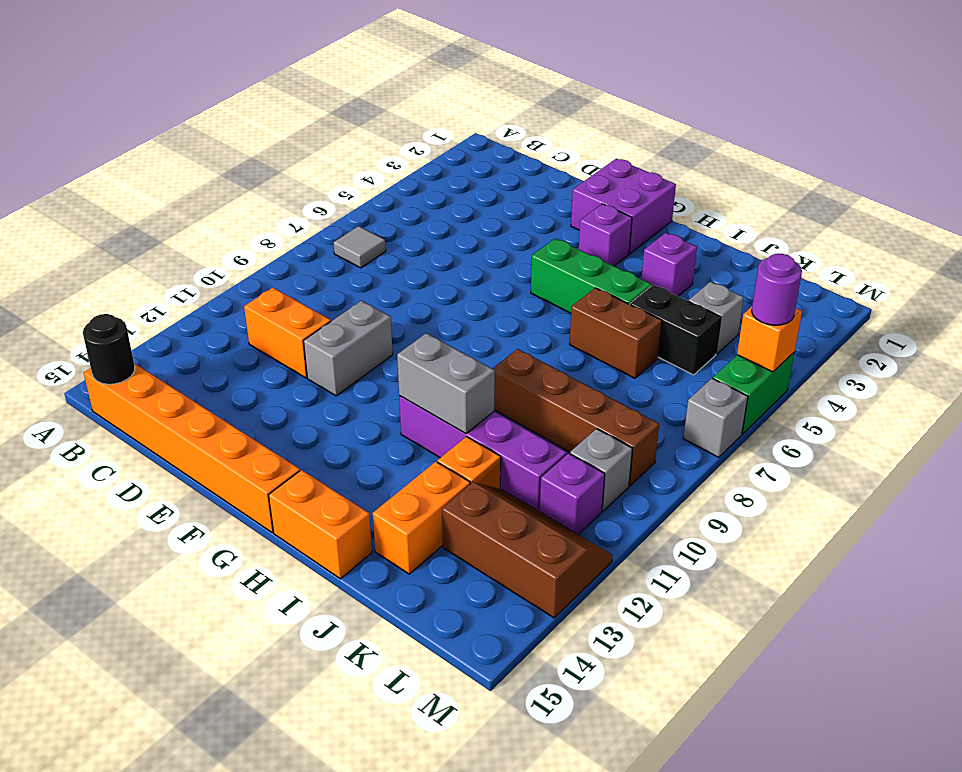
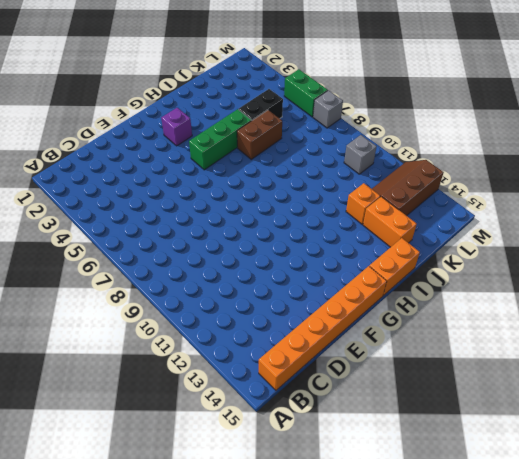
none -> grey tile B7 level 1
none -> orange brick C11:D11 level 1
none -> grey brick E10:E11 level 1

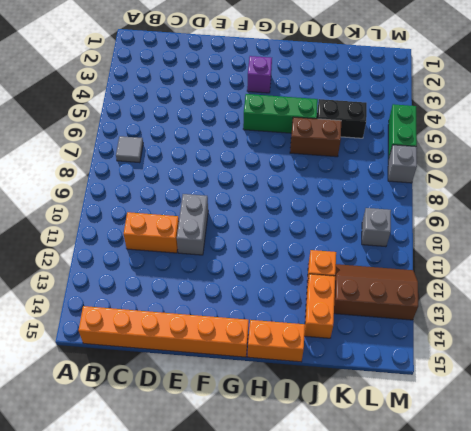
none -> purple brick F1:G2 level 1
none -> purple brick H11:K11 level 1
none -> purple brick I3 level 1

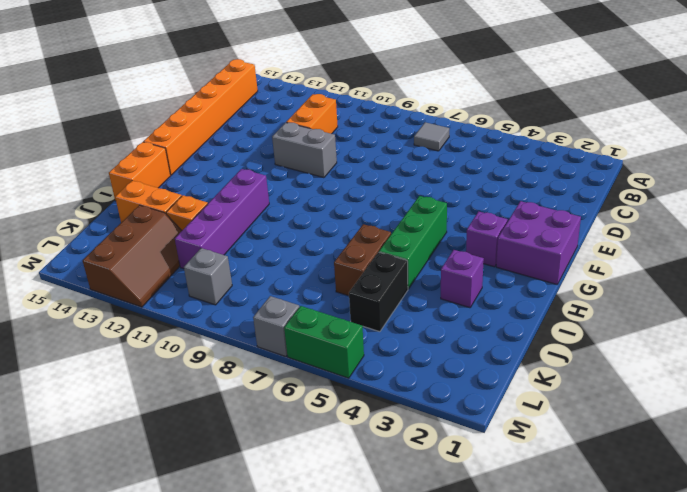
none -> brown brick I9:L9 level 1
none -> grey brick K4 level 1
none -> purple brick L11 level 1

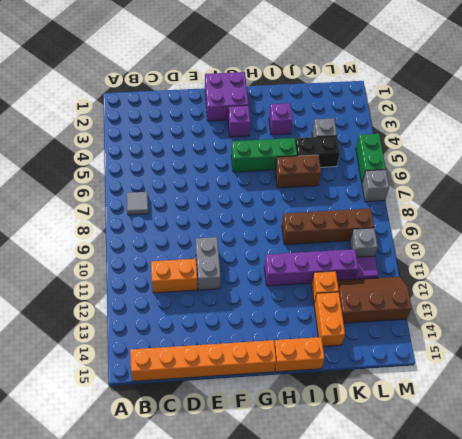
purple tile L11 level 1 -> purple brick L11 level 1
none -> black round brick B15 level 2
none -> grey brick H11:I11 level 2
none -> orange brick M5 level 2

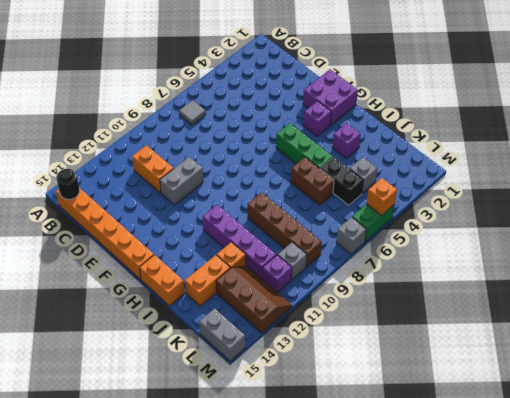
grey brick L15:M15 level 1 -> grey brick H11:I11 level 2
none -> purple round brick M5 level 3

